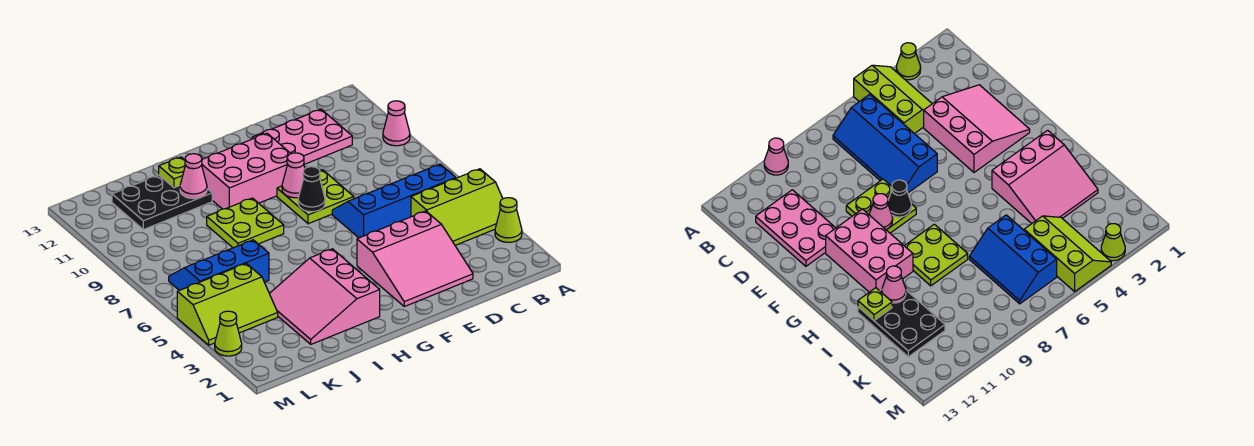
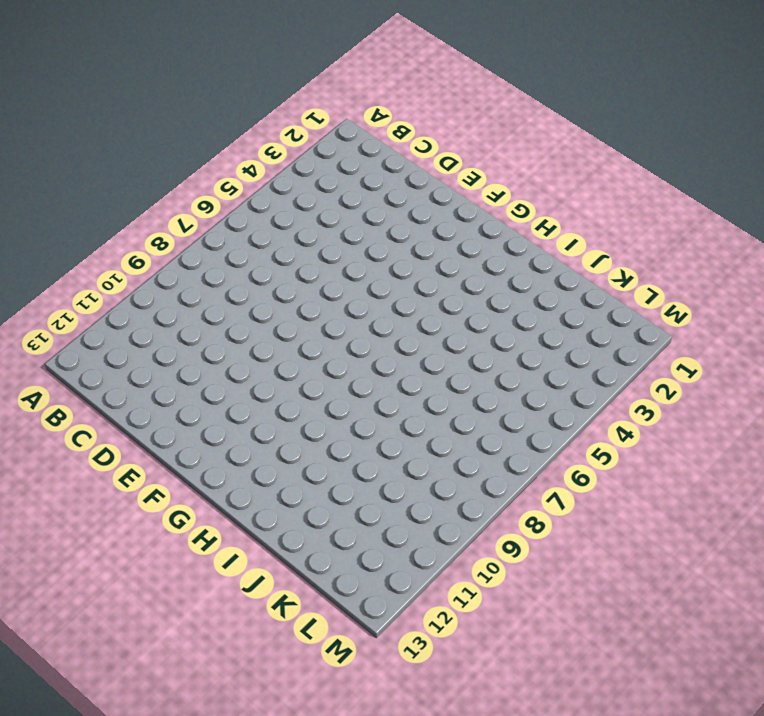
none -> lime cone A3 level 1
none -> lime slope A4:C5 level 1 top 5
none -> pink cone A10 level 1

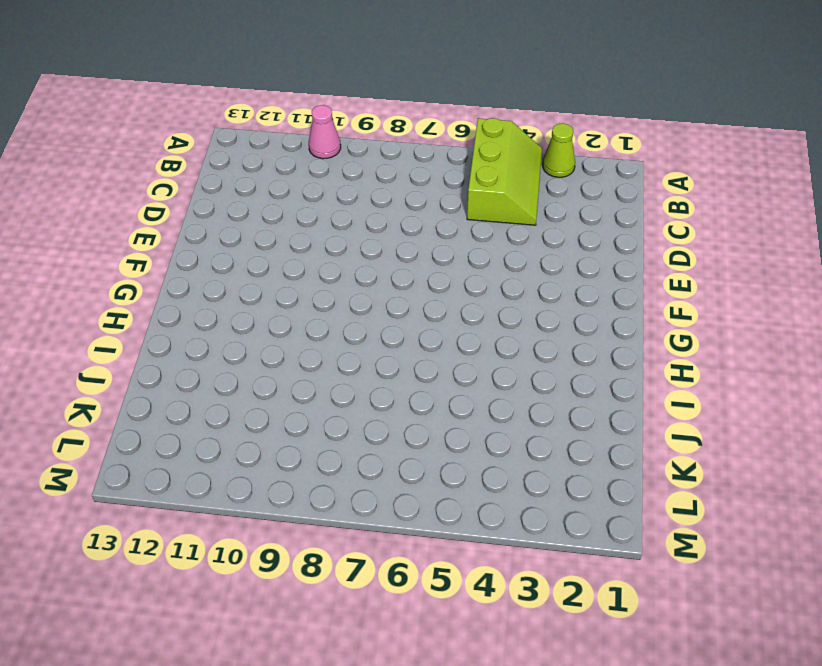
none -> blue slope B6:E7 level 1 top 6
none -> pink plate C11:E12 level 1
none -> pink slope D2:F4 level 1 top 4

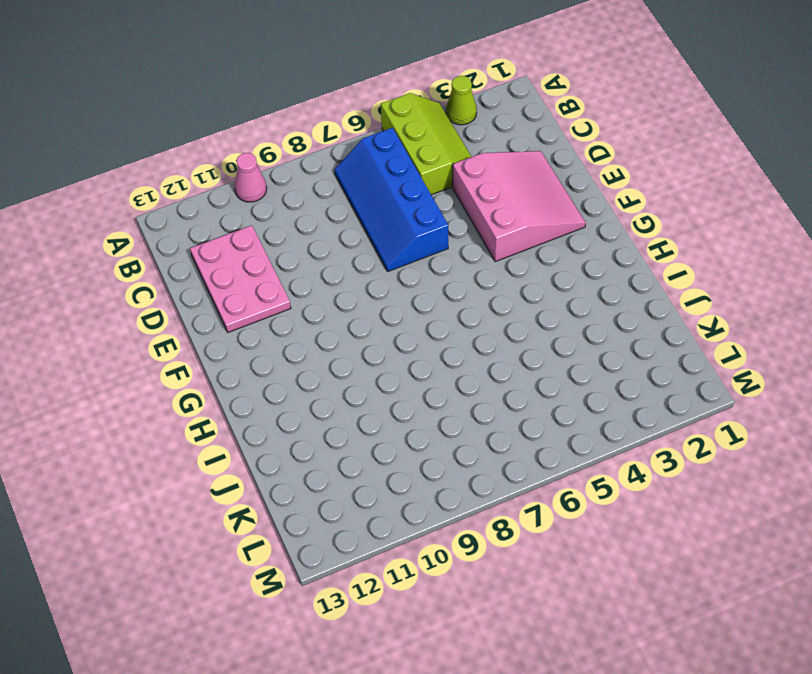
none -> lime plate E8:F9 level 1
none -> pink brick F10:H11 level 1
none -> pink slope H2:J4 level 1 top H

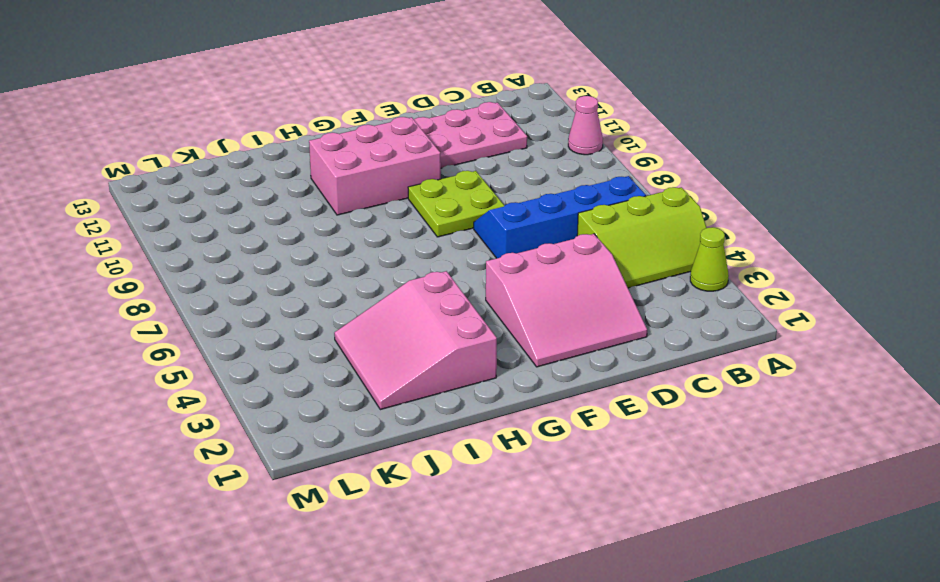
none -> lime plate H8:I9 level 1
none -> black plate I11:K12 level 1
none -> blue slope J6:L7 level 1 top 6

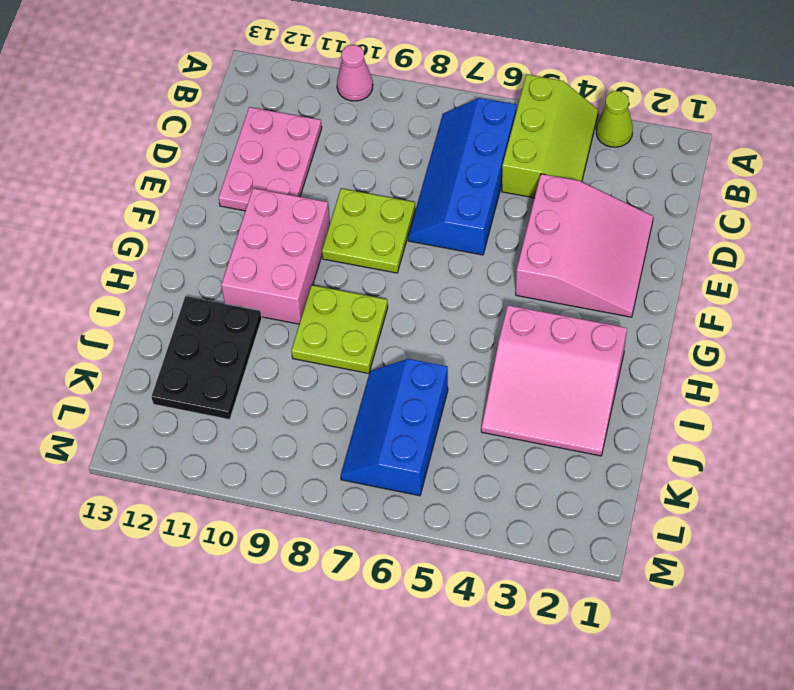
none -> lime slope K4:M5 level 1 top 5
none -> lime cone M3 level 1
none -> black cone F8 level 2

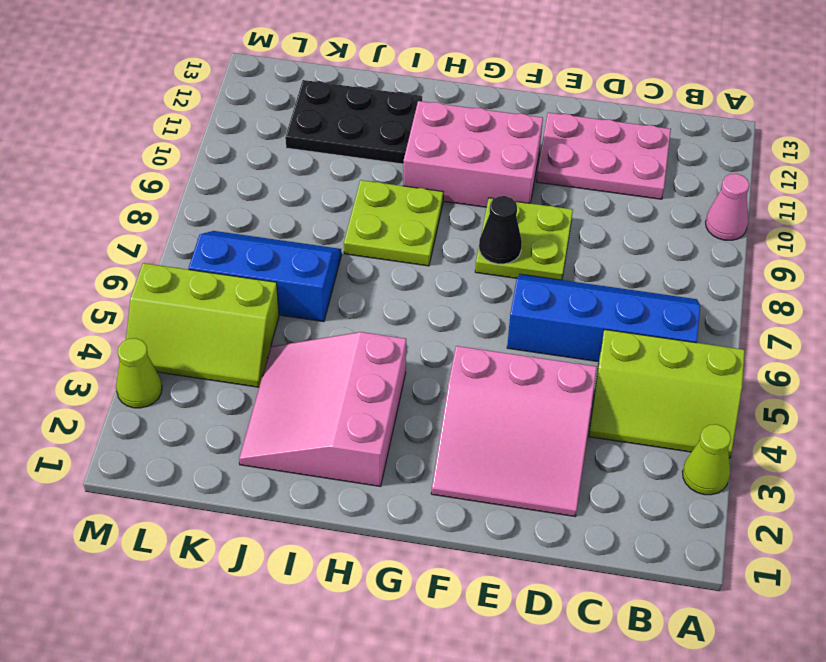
none -> pink cone F9 level 2
none -> pink cone I11 level 2
none -> lime plate I12 level 2

